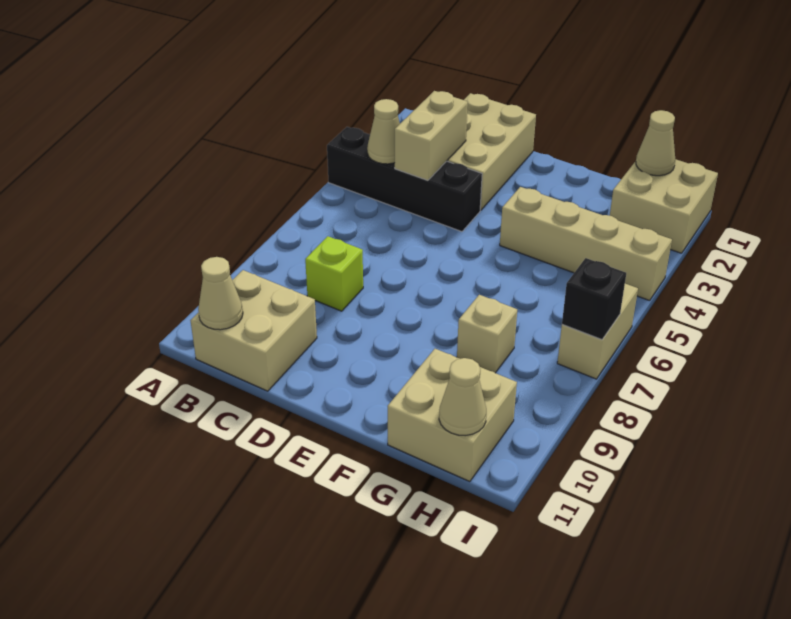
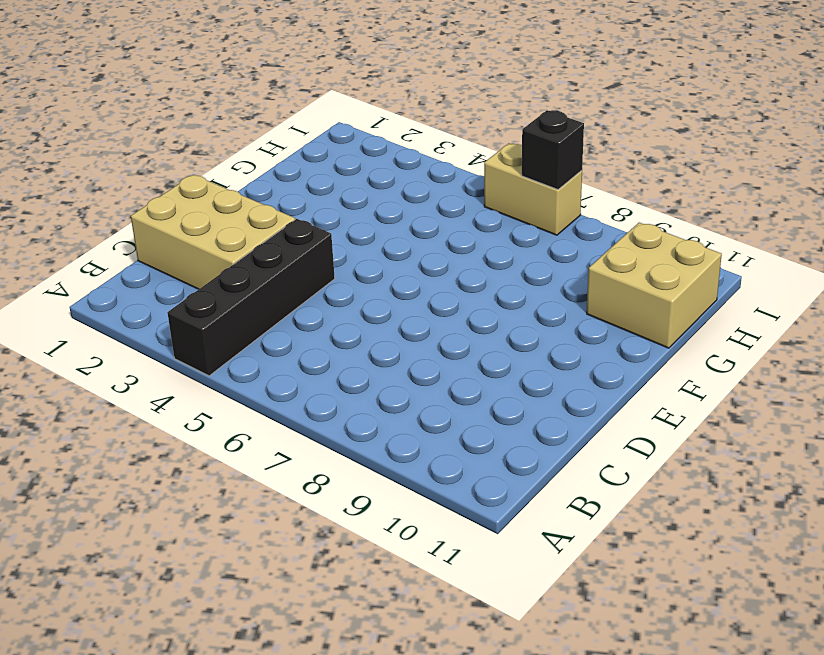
none -> tan brick B10:C11 level 1
none -> lime brick C8 level 1
none -> tan brick F4:I4 level 1

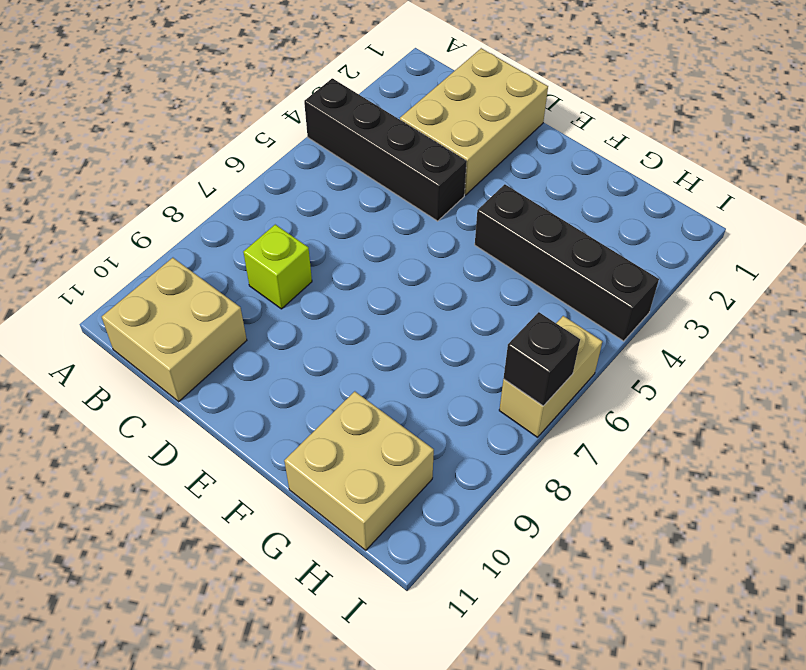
black brick F4:I4 level 1 -> tan brick F4:I4 level 1
none -> tan brick G8 level 1
none -> tan brick H1:I2 level 1
none -> tan cone B4 level 2

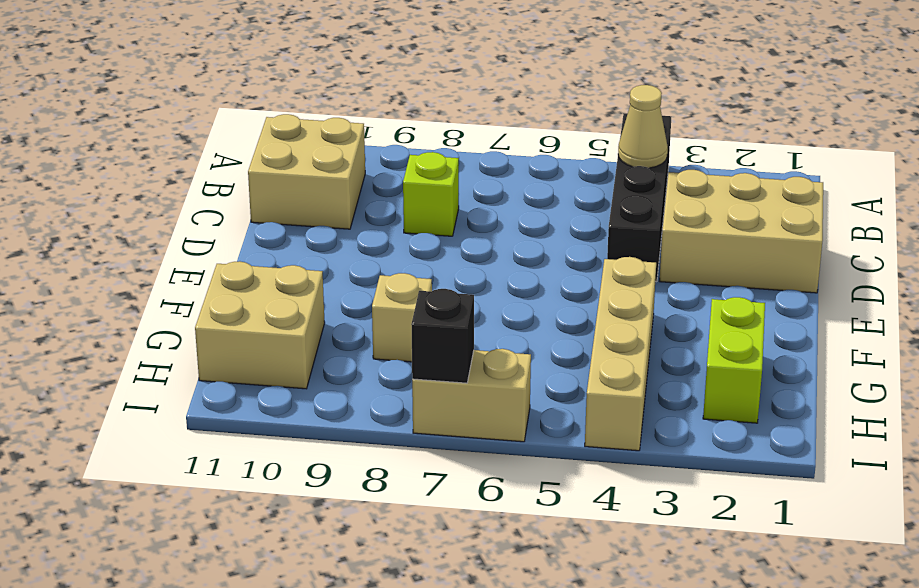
lime brick G2:H2 level 1 -> tan brick H1:I2 level 1
none -> tan cone B11 level 2
none -> tan brick C3:C4 level 2
none -> tan cone H1 level 2

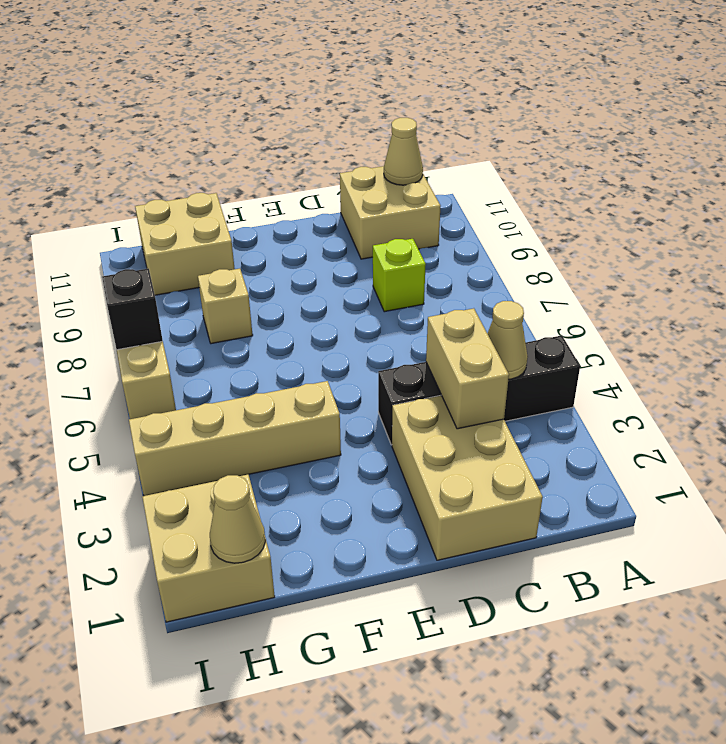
none -> tan cone H11 level 2

